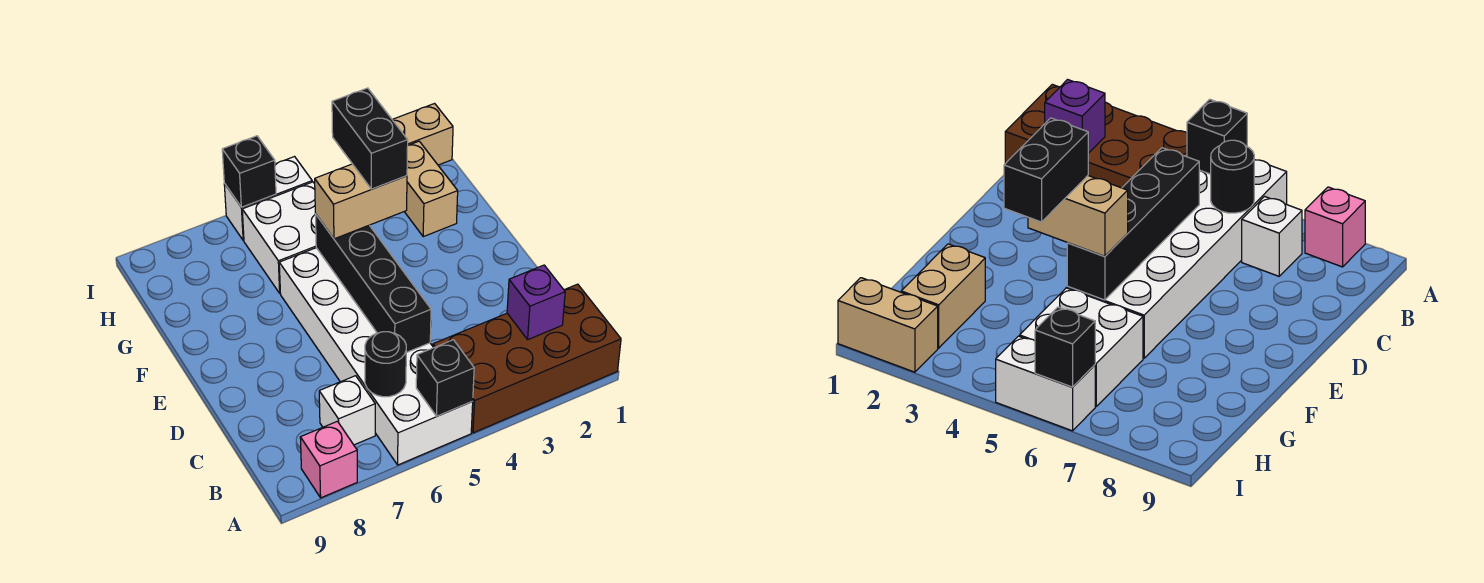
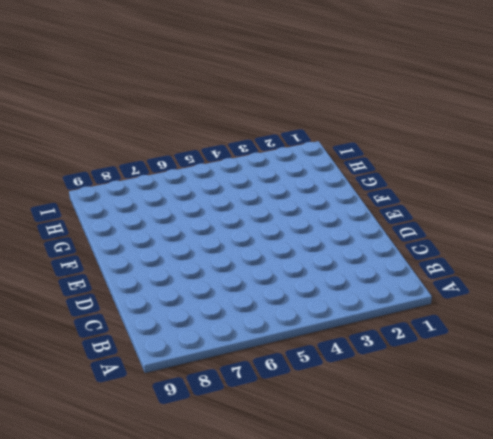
none -> brown brick A1:B4 level 1
none -> white brick A5:F6 level 1
none -> pink brick A8 level 1

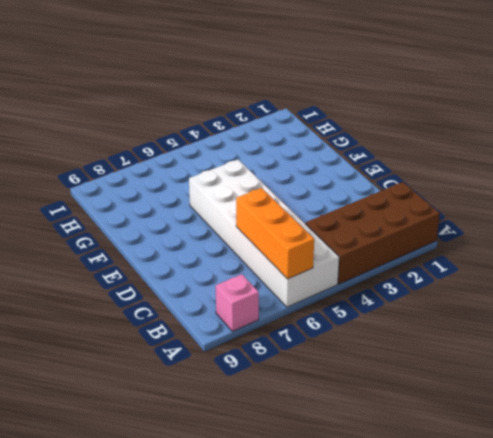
orange brick A6:C6 level 2 -> black round brick B6 level 2
none -> white brick B7 level 1
none -> tan brick G2:H2 level 1
none -> white brick G5:H6 level 1

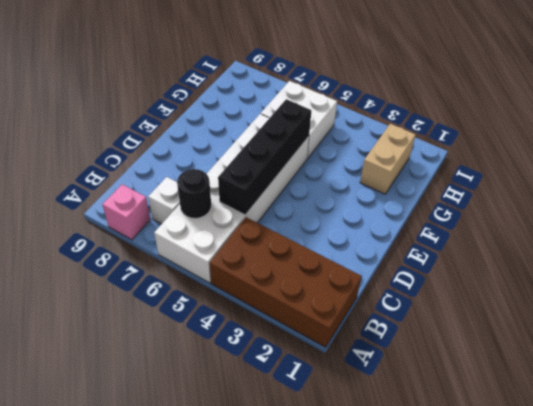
none -> tan brick I1:I2 level 1
none -> white brick I5:I6 level 1
none -> black brick A5 level 2

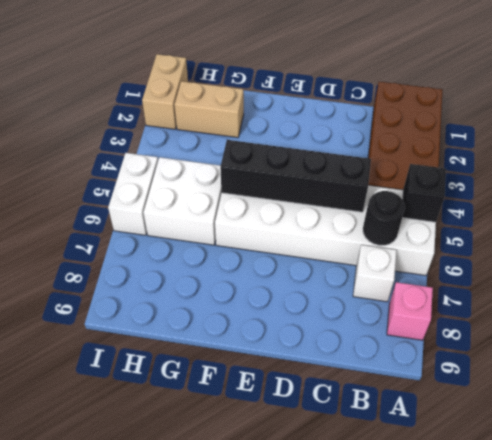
none -> purple brick B2 level 2
none -> black brick I6 level 2
none -> tan brick F4:F5 level 3

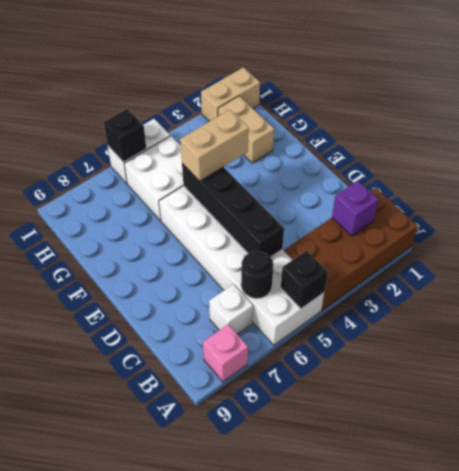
none -> black brick F4:G4 level 4

